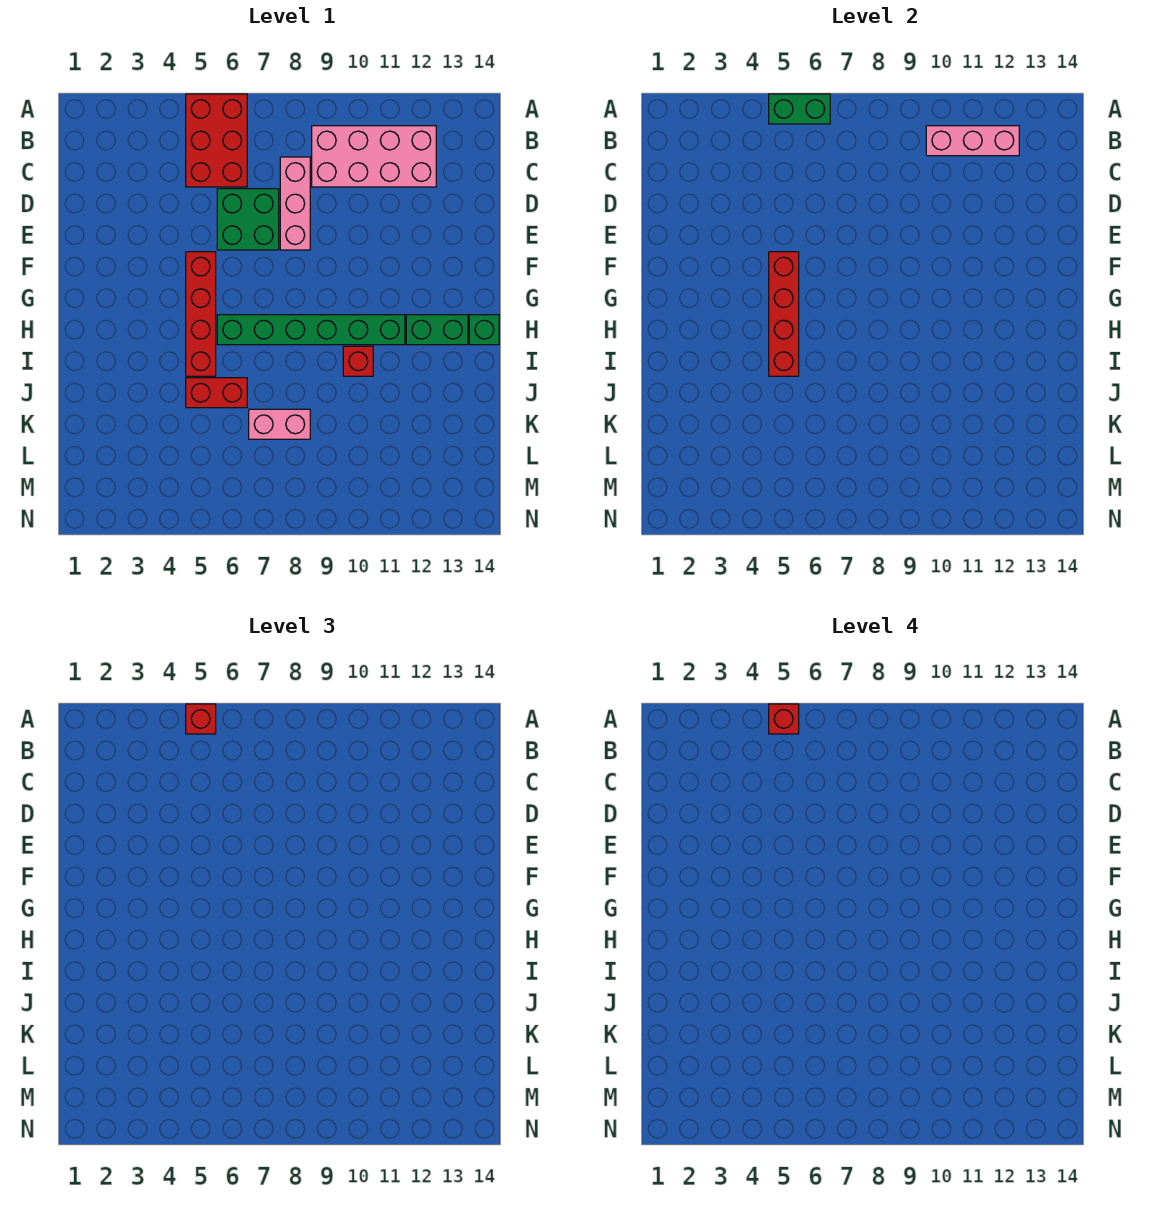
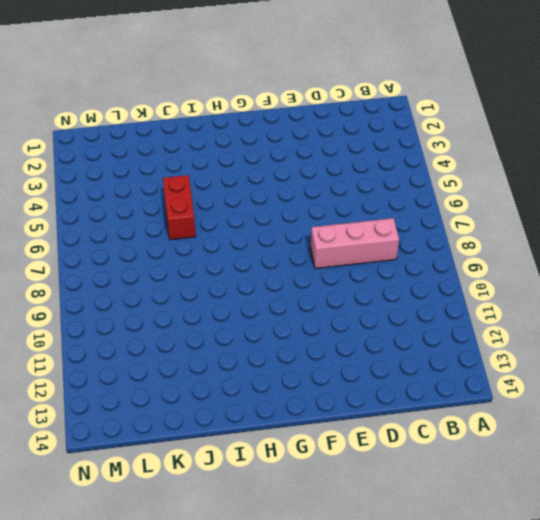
none -> red brick A5:C6 level 1
none -> pink brick B9:C12 level 1
none -> green brick D6:E7 level 1

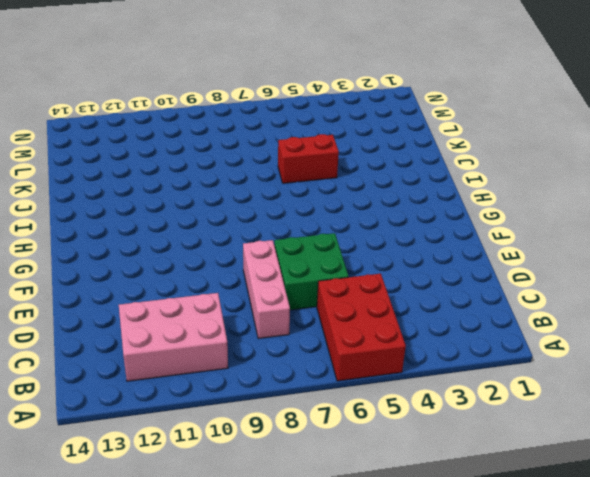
pink brick B10:C12 level 1 -> pink brick B9:C12 level 1
none -> red brick F5:I5 level 1
none -> green brick H6:H11 level 1
none -> green brick H12:H13 level 1

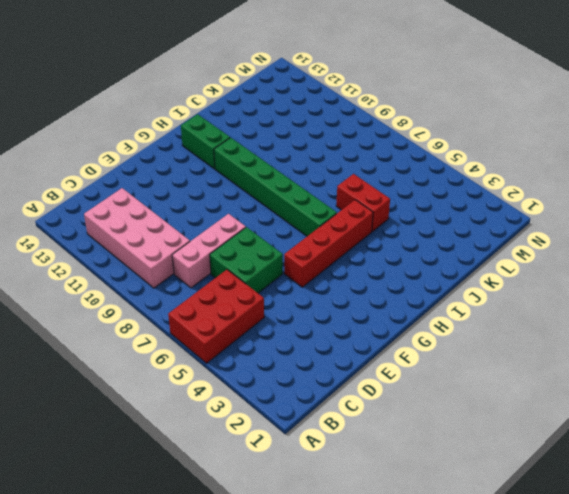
none -> green brick H14 level 1
none -> red brick I10 level 1
none -> pink brick K7:K8 level 1

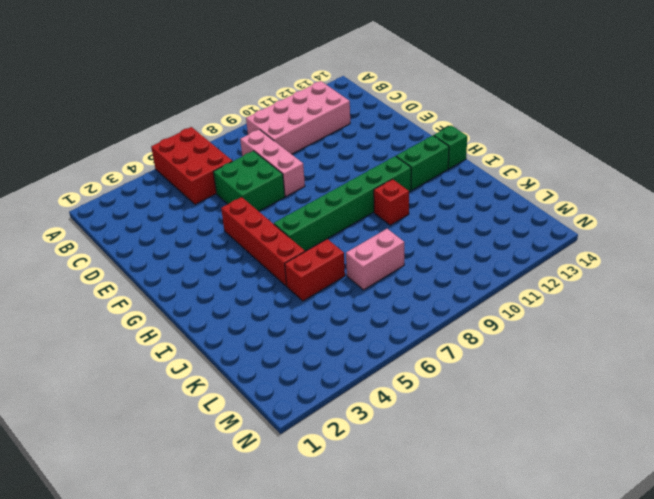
none -> green brick A5:A6 level 2
none -> pink brick B10:B12 level 2
none -> red brick F5:I5 level 2

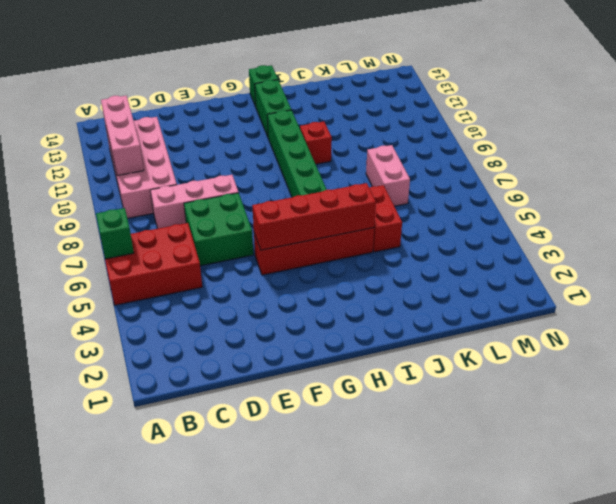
green brick A6 level 2 -> green brick A5:A6 level 2
none -> red brick A5 level 3
none -> red brick A5 level 4

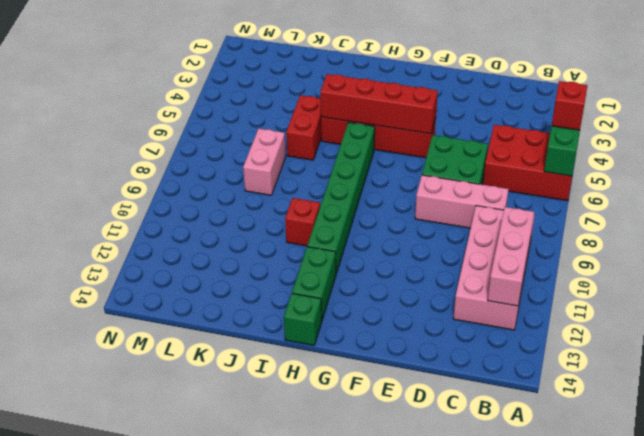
none -> red brick A5 level 4

